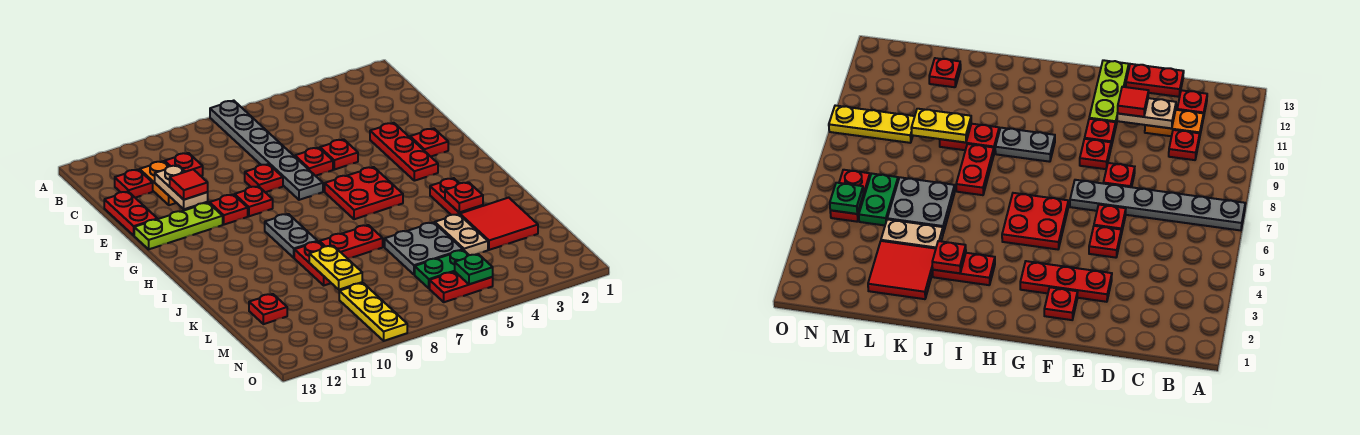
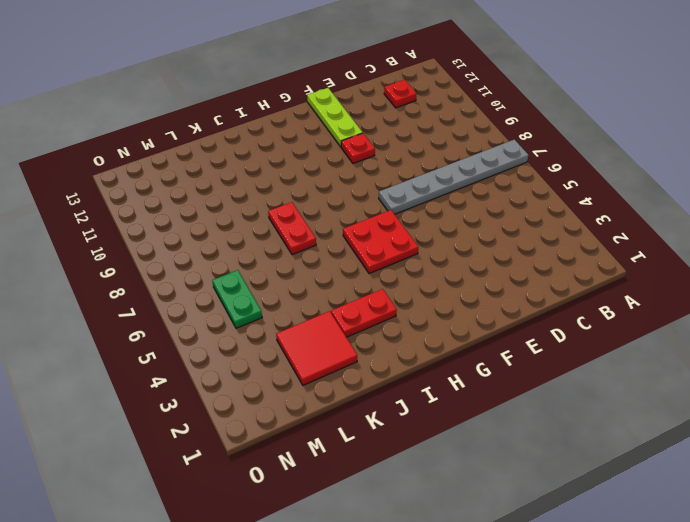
none -> red plate C10 level 1
none -> orange plate C11:D11 level 1
none -> red plate D13:E13 level 1
none -> red plate E3:G3 level 1

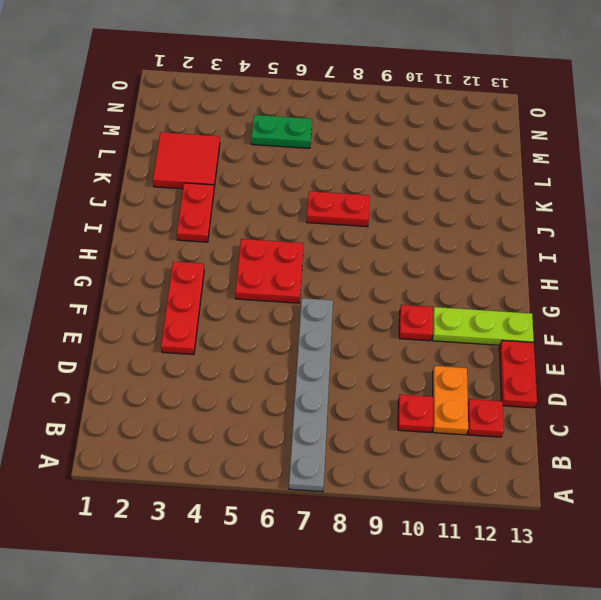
none -> red plate E5 level 1
none -> red plate E6 level 1
none -> red plate E8 level 1
none -> red plate F2 level 1

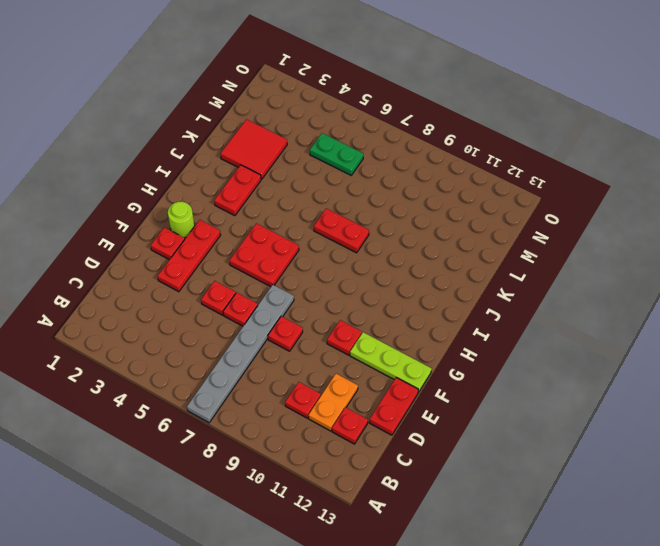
lime round brick G2 level 1 -> none
none -> red plate F9 level 1
none -> grey plate H9:I9 level 1
none -> red plate J9:K9 level 1
none -> tan plate K4:L4 level 1

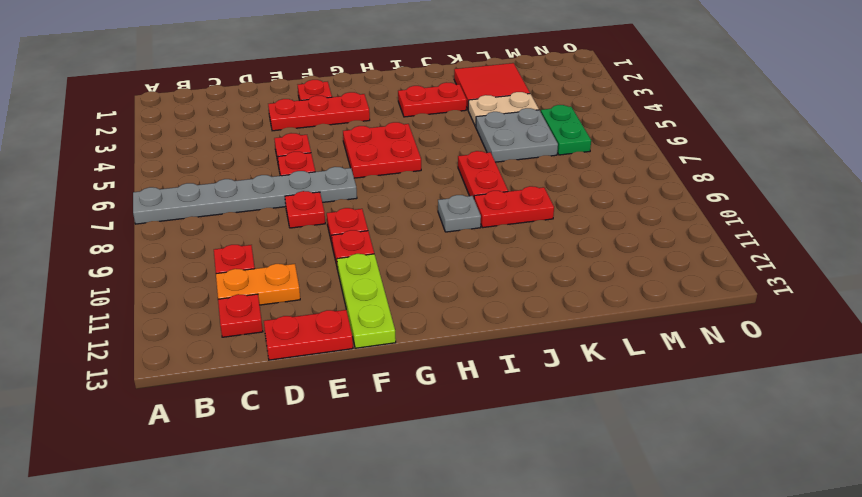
grey plate I9 level 1 -> grey plate H9:I9 level 1
none -> red plate L12 level 1
none -> yellow plate M9:O9 level 1
none -> red plate N5:N6 level 1
none -> tan plate D11:E11 level 2

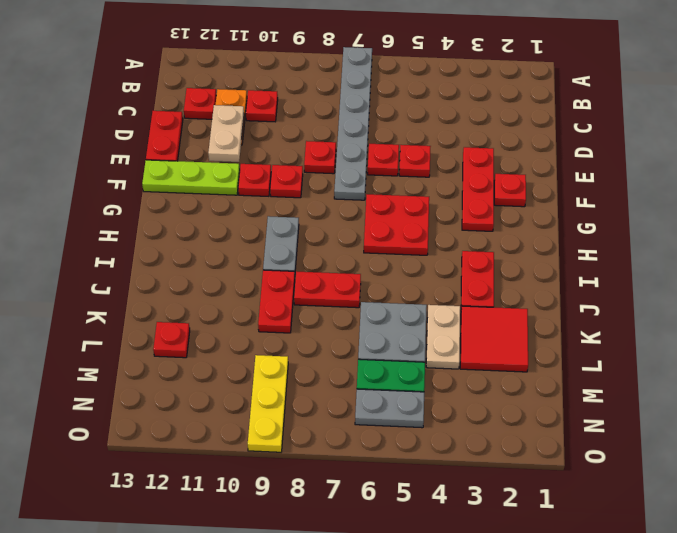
grey plate N5:N6 level 1 -> red plate N5:N6 level 1
none -> red plate J3 level 2
none -> yellow plate K9:L9 level 2
none -> green plate N5 level 2
none -> red tile E11 level 3

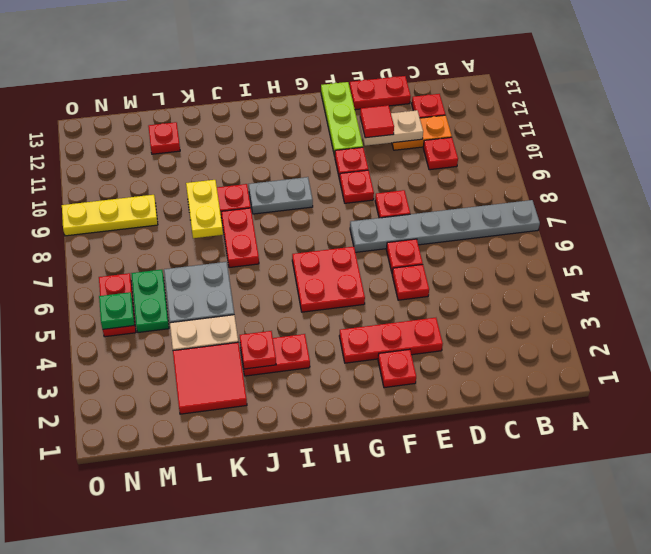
yellow plate K8:K9 level 2 -> yellow plate K9:L9 level 2

